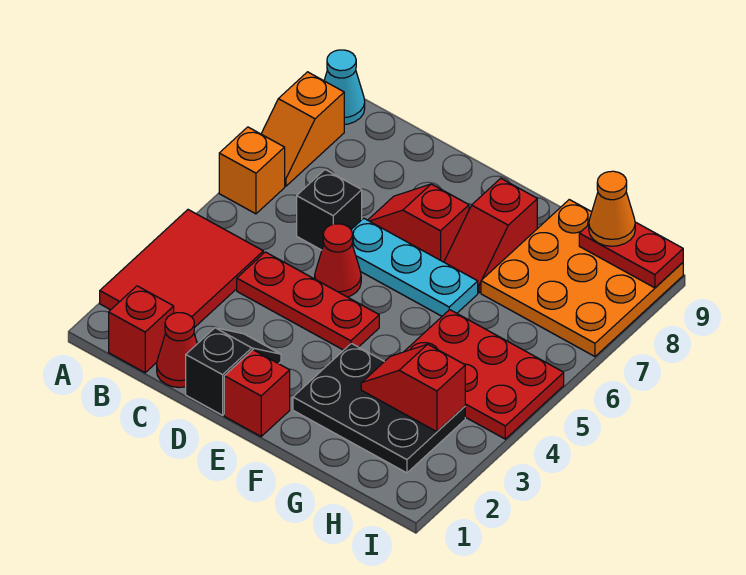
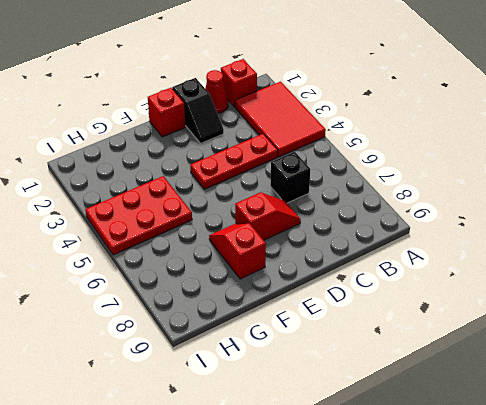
none -> orange brick A6 level 1
none -> orange slope A7:A8 level 1 top 8
none -> cyan cone A9 level 1

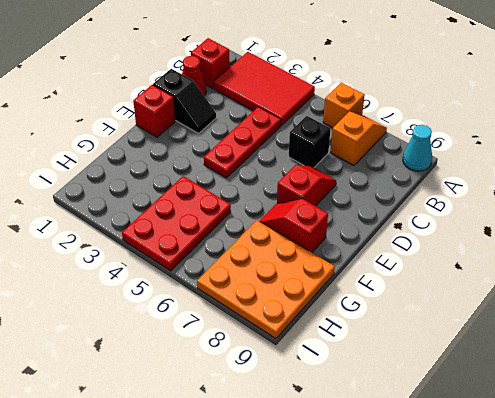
orange slope A7:B7 level 1 top B -> orange slope A7:A8 level 1 top 8
none -> red cone D5 level 1
none -> cyan plate D6:F6 level 1
none -> black plate F2:H3 level 1

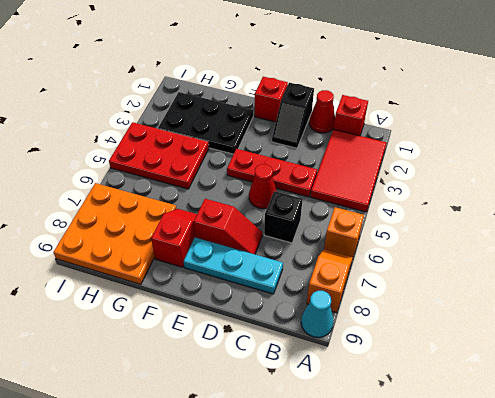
cyan plate C8:E8 level 1 -> cyan plate D6:F6 level 1
none -> red slope G3:H3 level 2 top H
none -> red plate H9:I9 level 2
none -> orange cone H9 level 3

